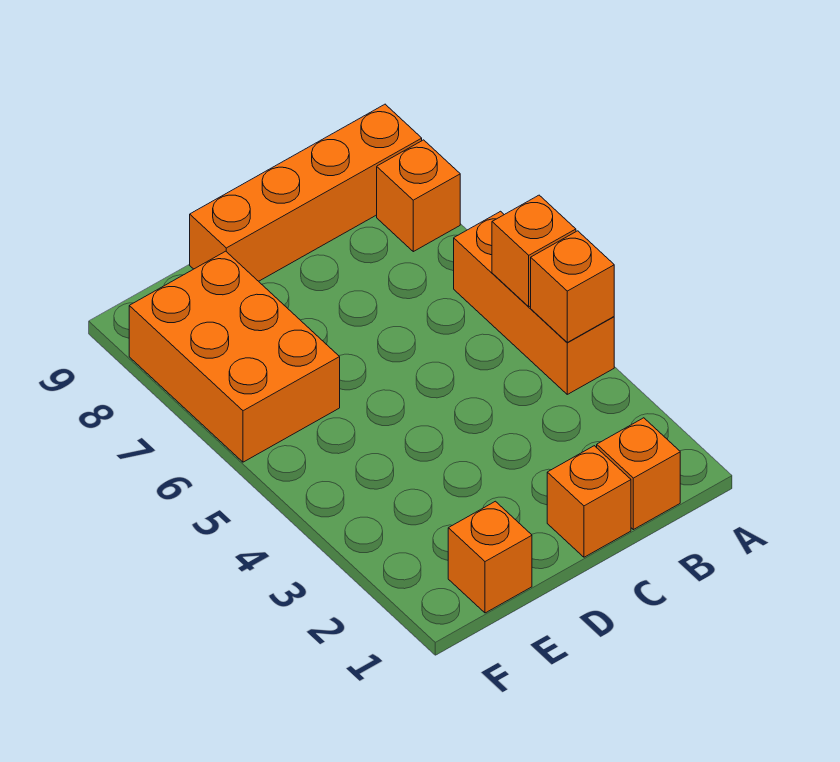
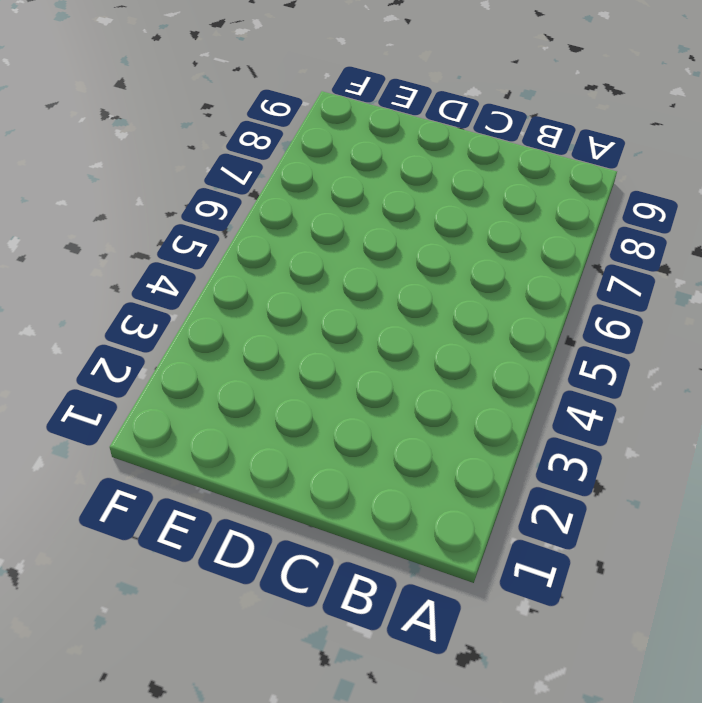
none -> orange brick A4:A6 level 1
none -> orange brick A8 level 1

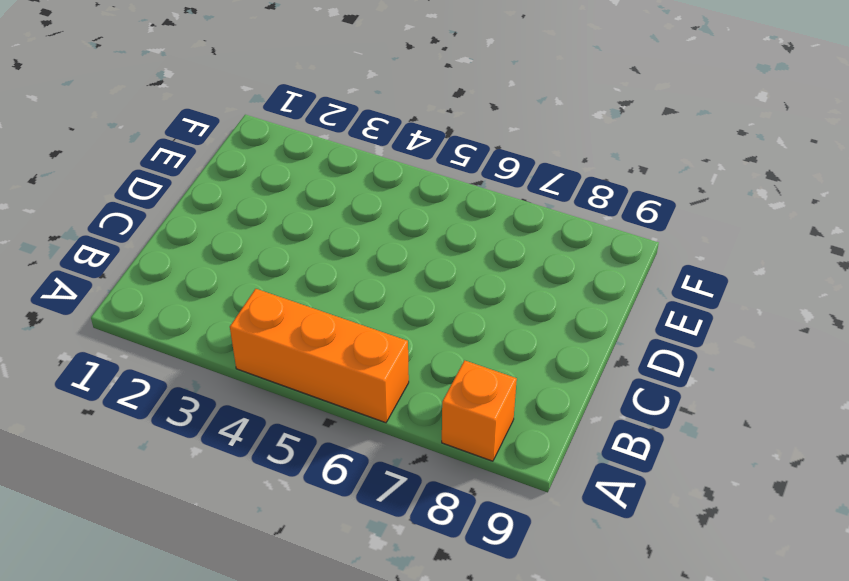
none -> orange brick A9:D9 level 1
none -> orange brick B1 level 1

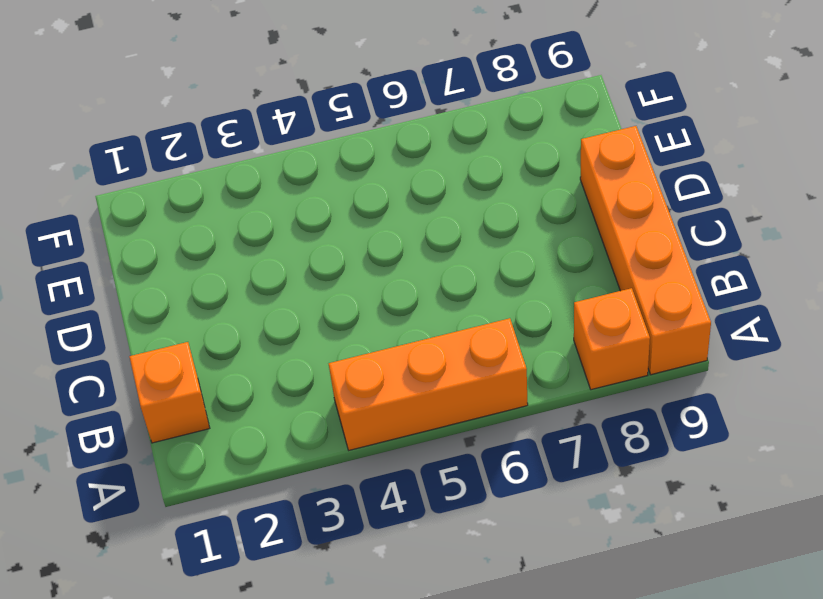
none -> orange brick C1 level 1
none -> orange brick E1 level 1

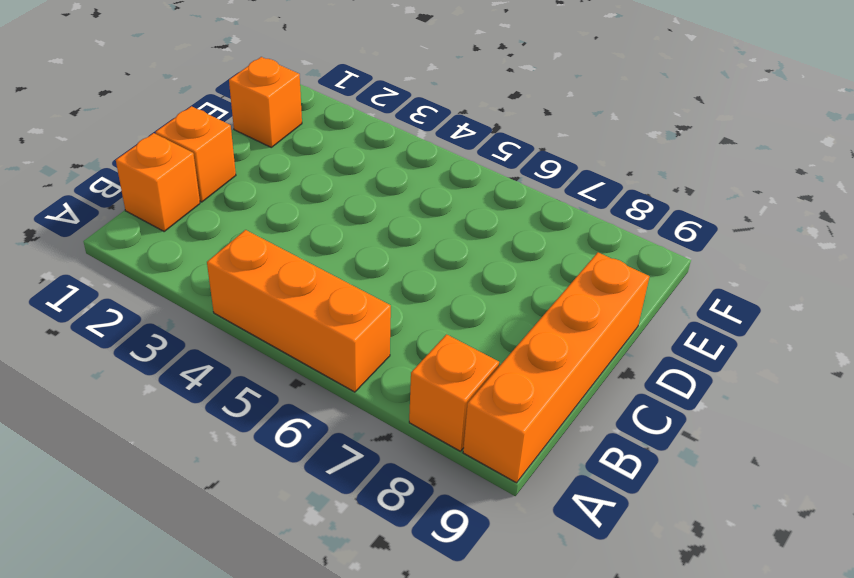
none -> orange brick E6:F8 level 1
none -> orange brick A4 level 2

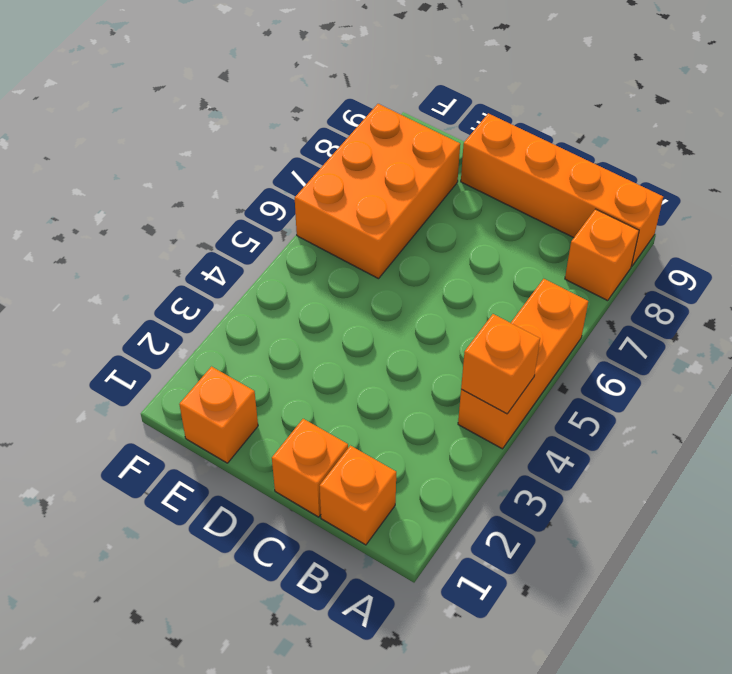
none -> orange brick A5 level 2

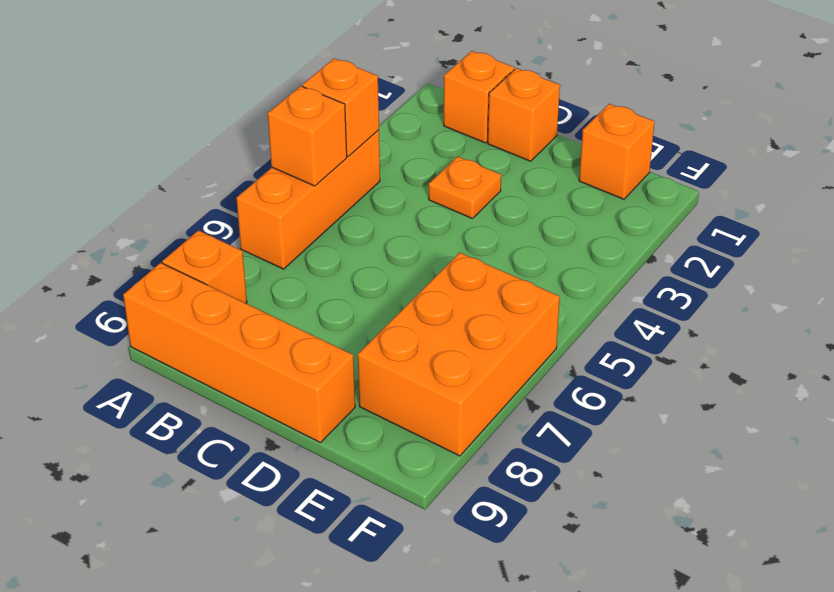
orange plate C3 level 1 -> none

